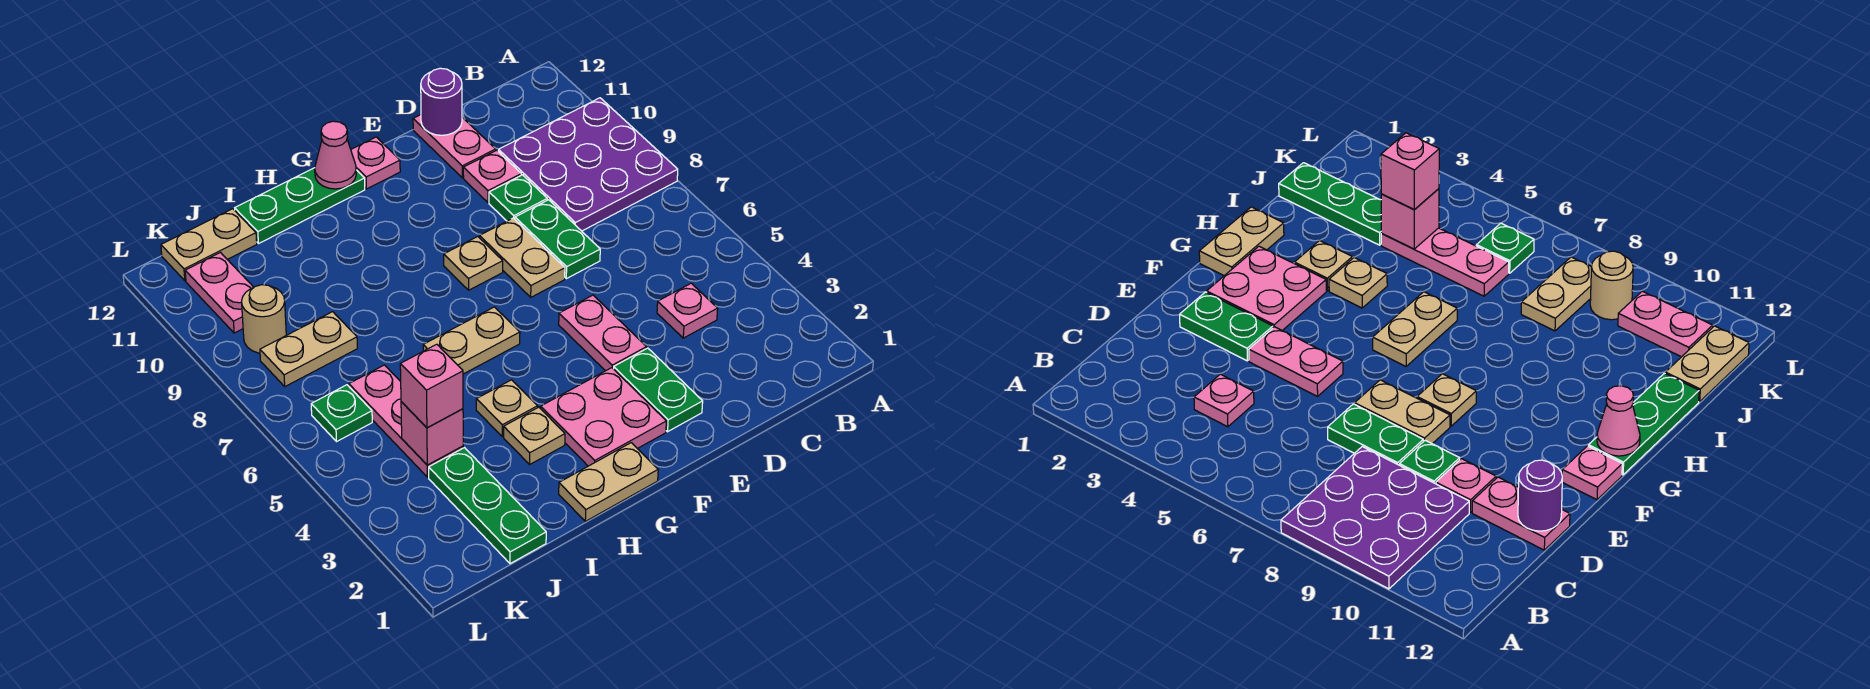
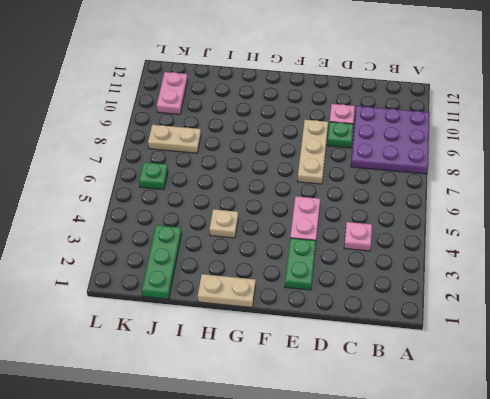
tan plate E7:E9 level 1 -> tan plate E7:E8 level 1
none -> green plate D7:D8 level 1
none -> pink plate D11:D12 level 1
none -> pink plate F2:G3 level 1

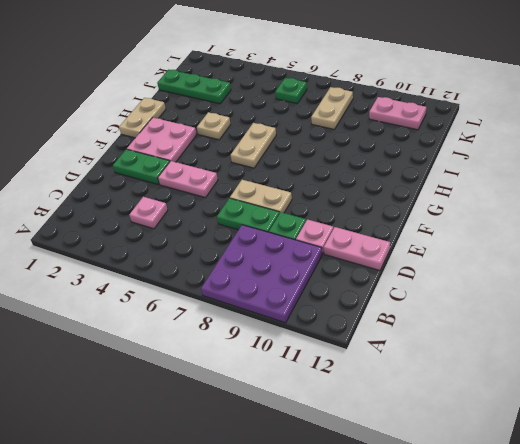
none -> tan plate F8 level 1
none -> pink plate F12 level 1
none -> green plate G12:I12 level 1

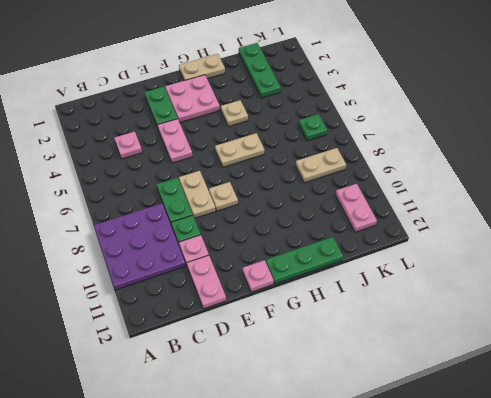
none -> tan plate H3 level 1
none -> pink plate J4:J6 level 1
none -> tan plate J12:K12 level 1

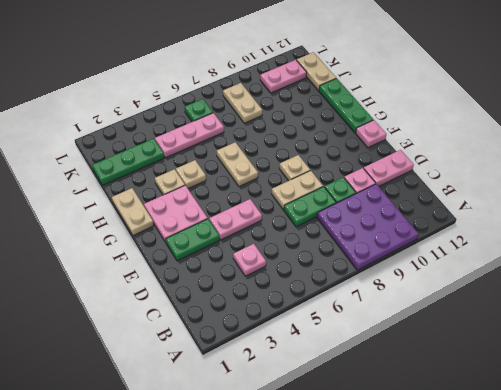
none -> tan round brick K9 level 1
none -> purple round brick D12 level 2
none -> pink cone G12 level 2

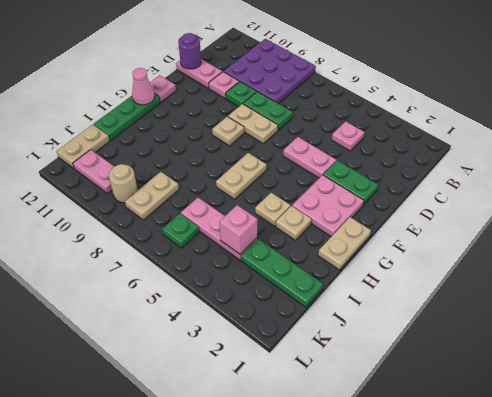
none -> pink brick J4 level 3

